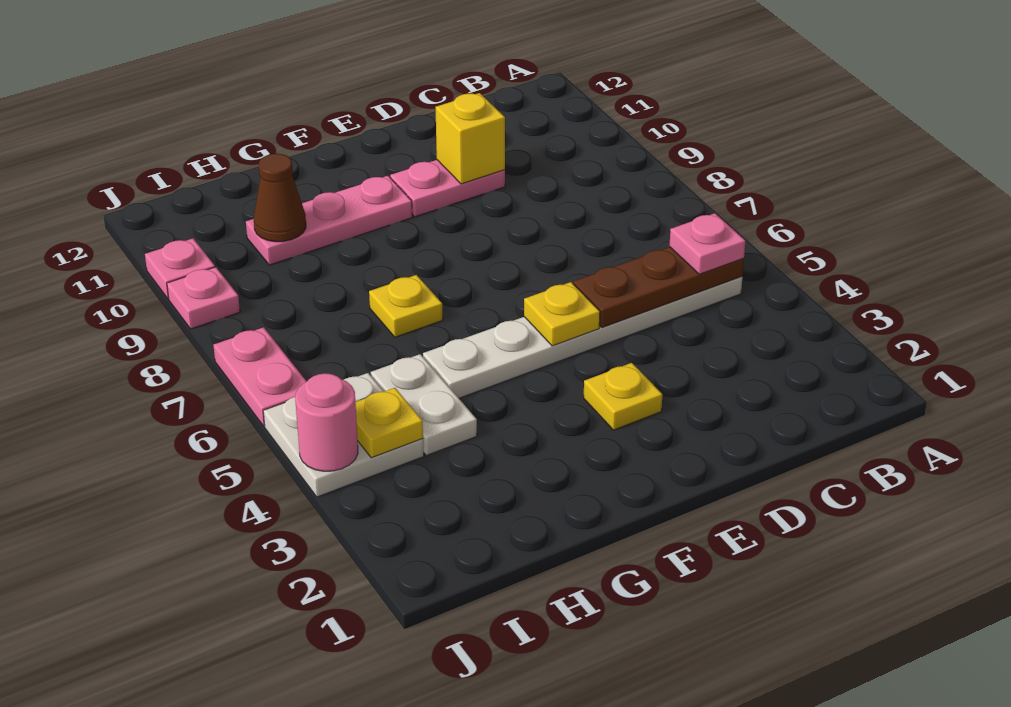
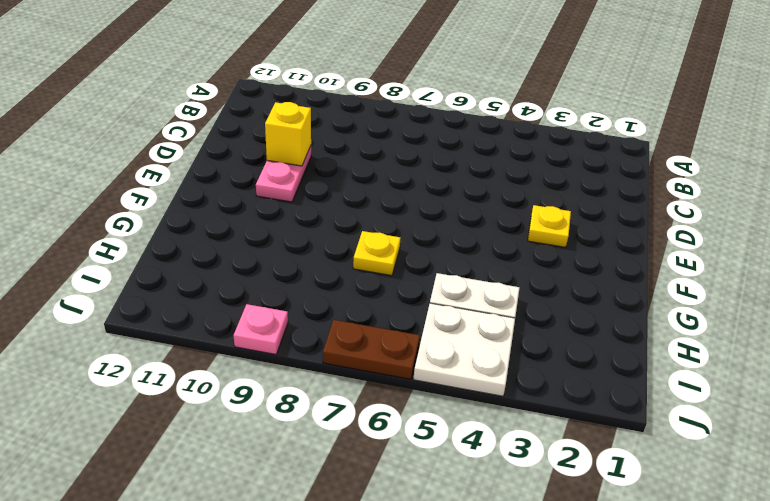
brown plate J6:J7 level 1 -> pink plate J6:J7 level 1
none -> white plate B5:G5 level 1
none -> pink plate F10:H10 level 1
none -> pink plate J10 level 1

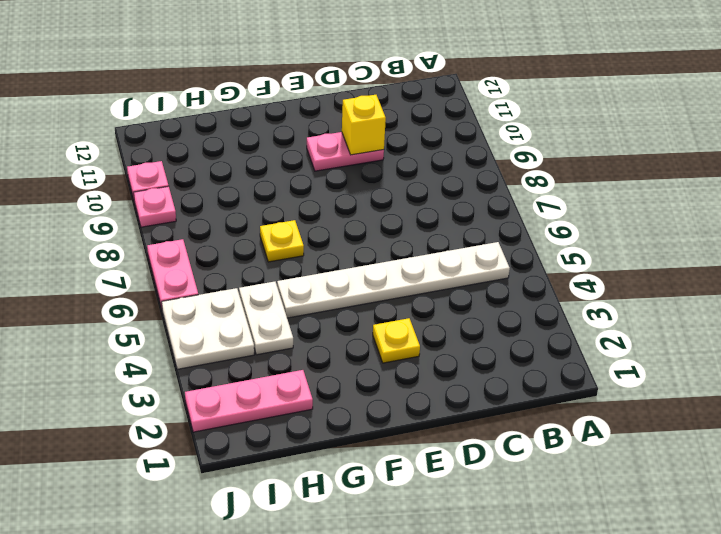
pink plate H2:J2 level 1 -> pink plate F10:H10 level 1
none -> brown plate B5:D5 level 2
none -> yellow plate E5 level 2
none -> brown cone H10 level 2

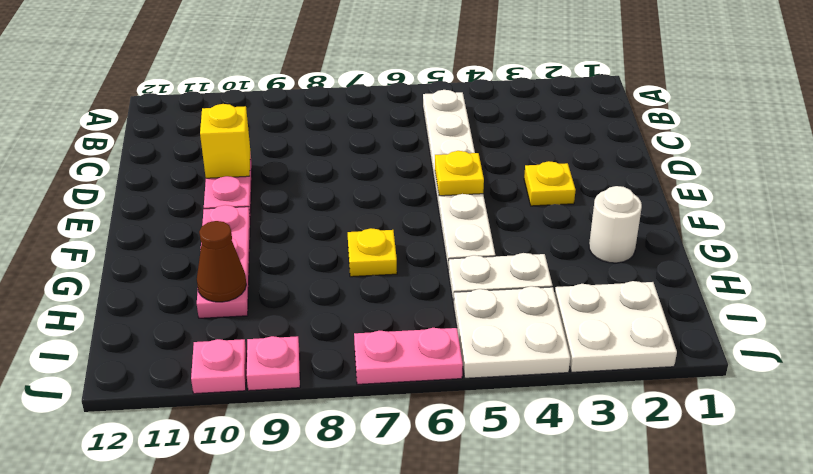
white round brick G2 level 1 -> none
white plate I2:J3 level 1 -> none
none -> brown plate B5:D5 level 2
none -> yellow plate I4 level 2
none -> pink round brick J4 level 2

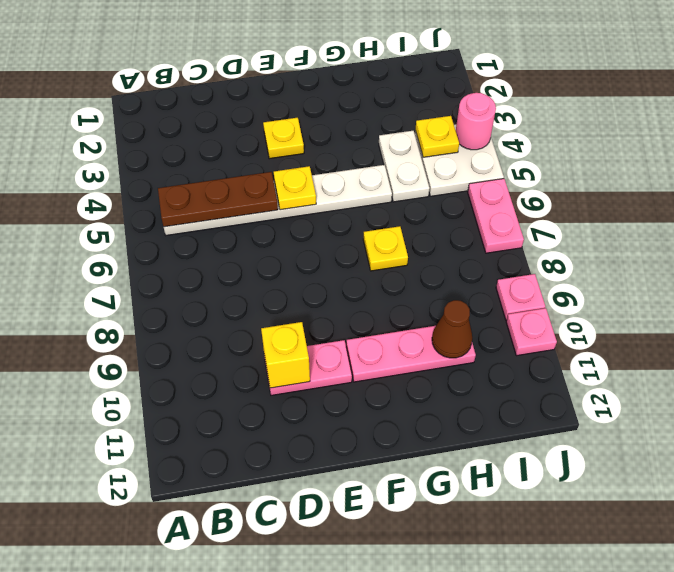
none -> pink plate B5 level 3

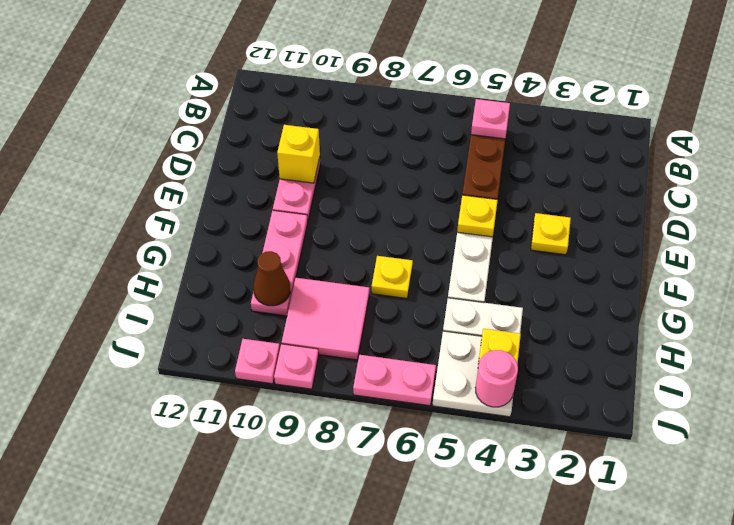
pink tile H8:I9 level 1 -> none

